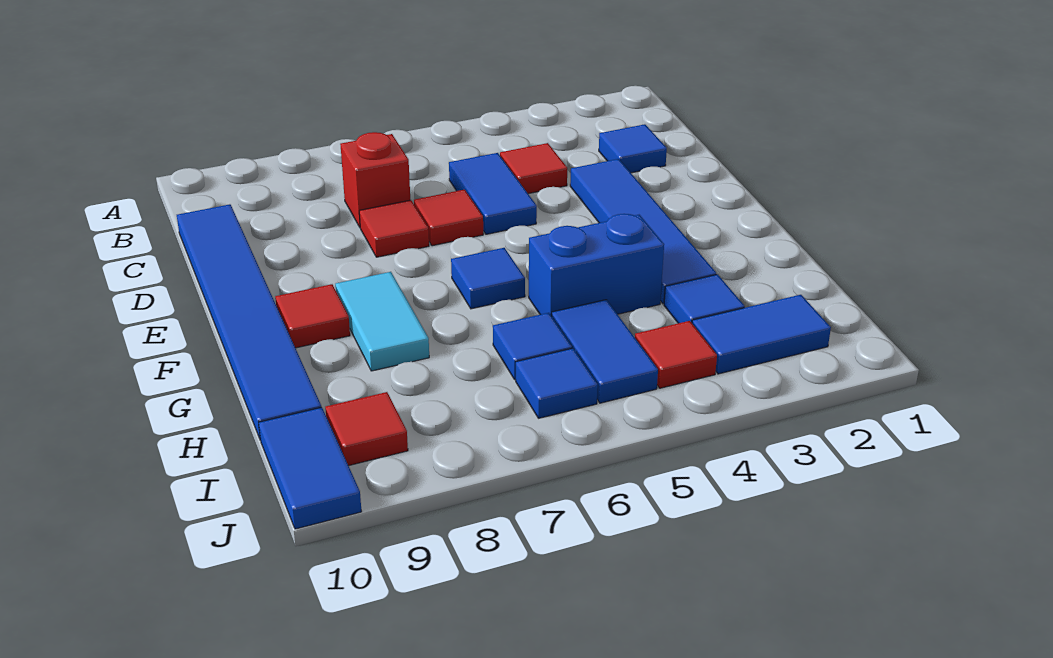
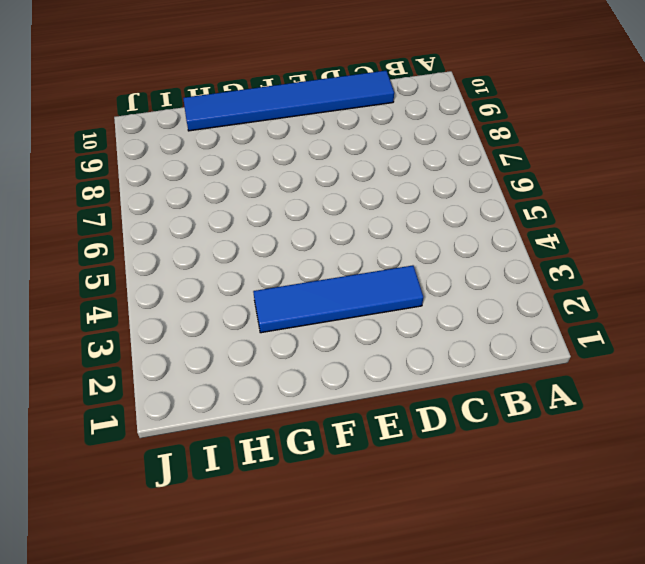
none -> blue tile C2 level 1
none -> red tile C4 level 1
none -> blue tile C5:D5 level 1

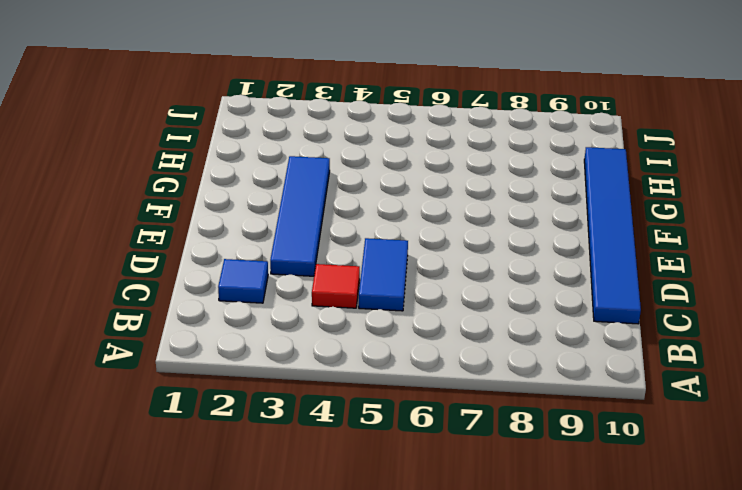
none -> red brick C7 level 1
none -> red tile D6 level 1
none -> red tile D7 level 1

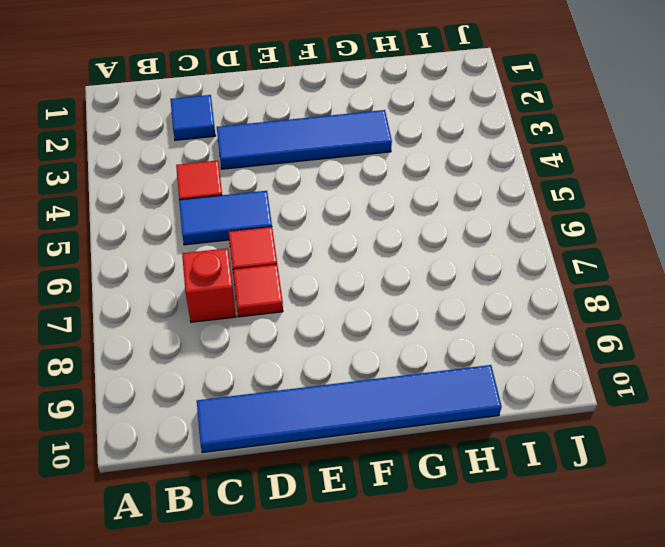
none -> blue tile F6 level 1
none -> cyan tile F8:G8 level 1
none -> red tile F9 level 1

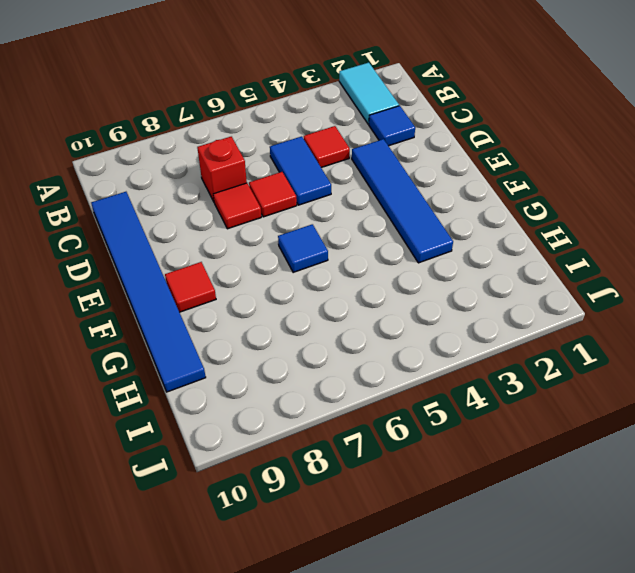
cyan tile A2:B2 level 1 -> cyan tile F8:G8 level 1
none -> blue brick G4:G5 level 1
none -> blue tile H3 level 1
none -> blue tile H5:I5 level 1

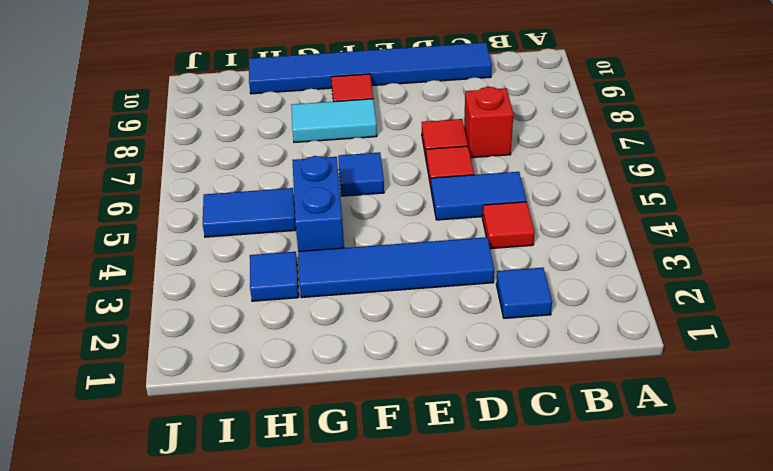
none -> blue tile H6 level 1
none -> blue tile I2:I3 level 1
none -> red tile I4 level 1

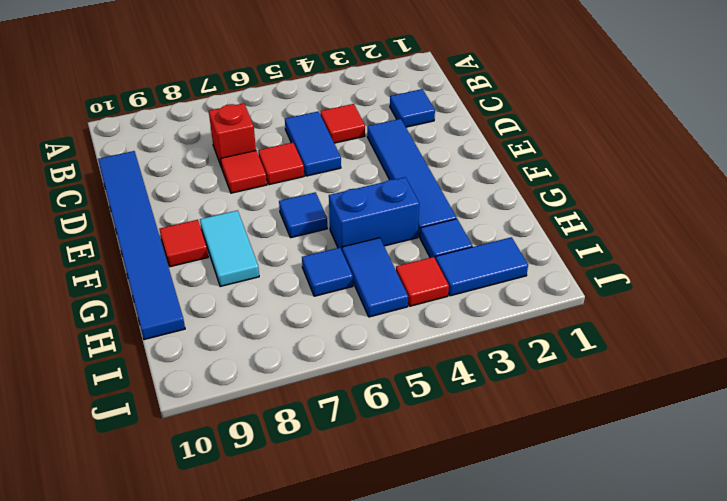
none -> blue tile I6 level 1
none -> red tile I9 level 1
none -> blue tile I10:J10 level 1

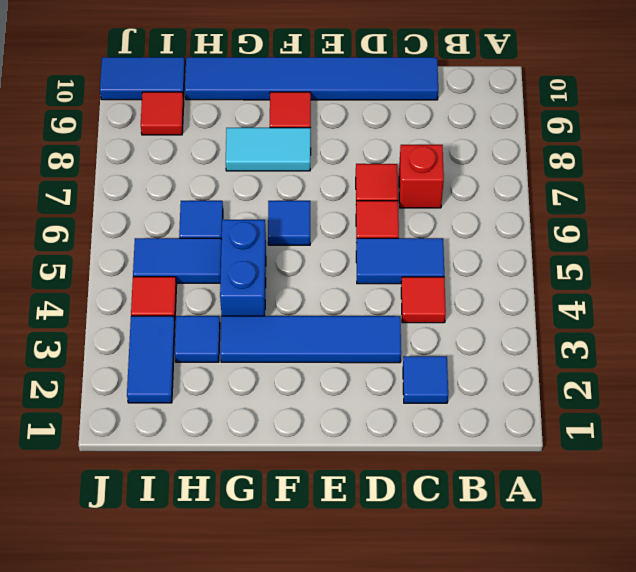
none -> blue tile I6 level 1

